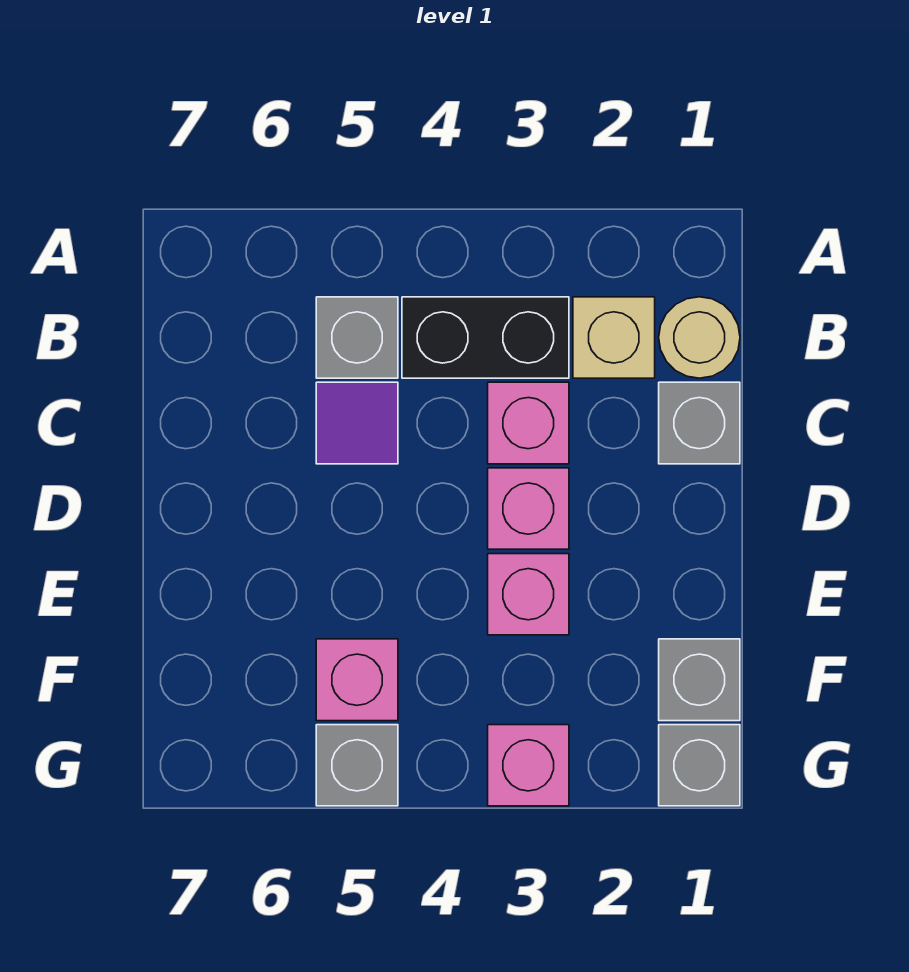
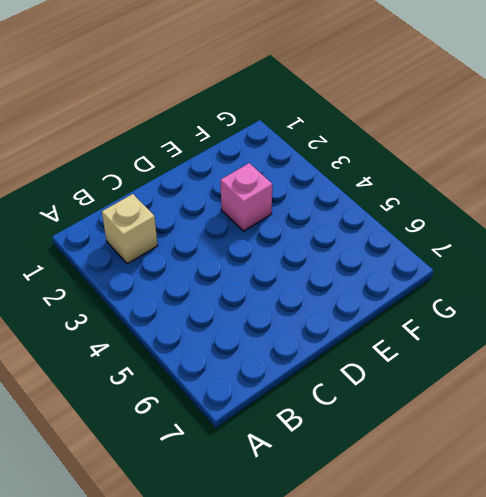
none -> tan round brick B1 level 1
none -> black brick B3:B4 level 1
none -> grey brick B5 level 1

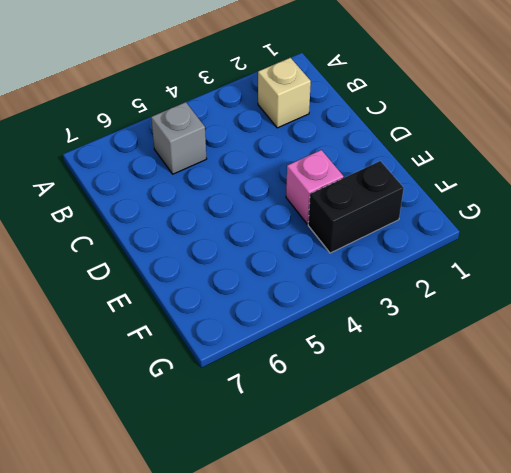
black brick F2:F3 level 1 -> black brick B3:B4 level 1
none -> tan round brick B1 level 1
none -> grey brick C1 level 1
none -> pink brick C3 level 1

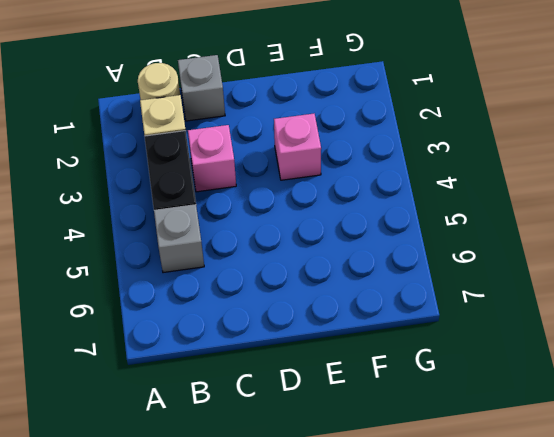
none -> purple tile C5 level 1
none -> pink brick D3 level 1
none -> grey brick F1 level 1

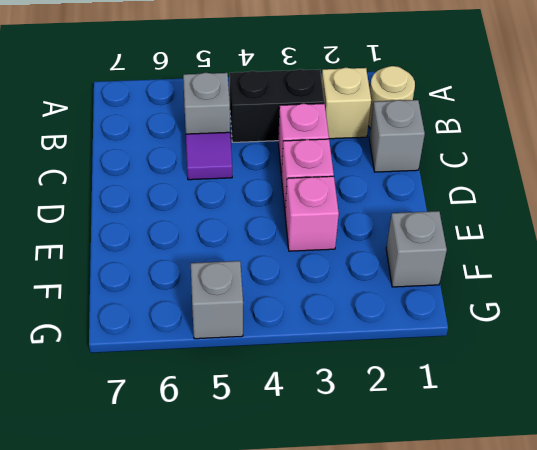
none -> pink brick F5 level 1
none -> grey brick G1 level 1
none -> pink brick G3 level 1

